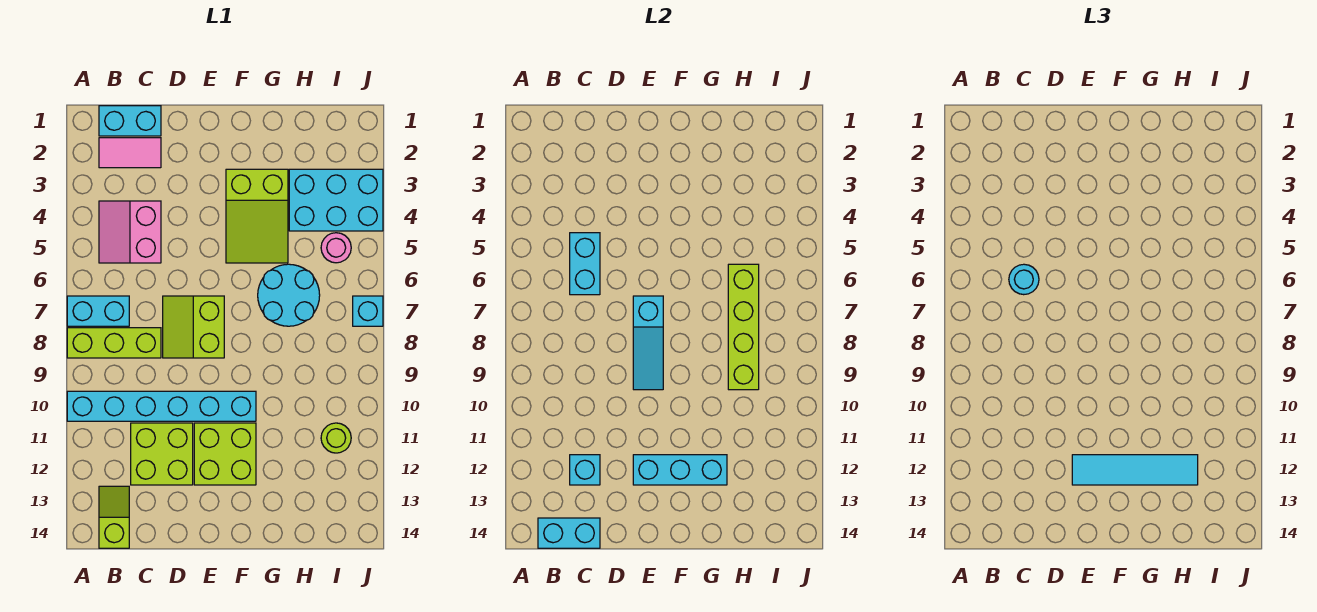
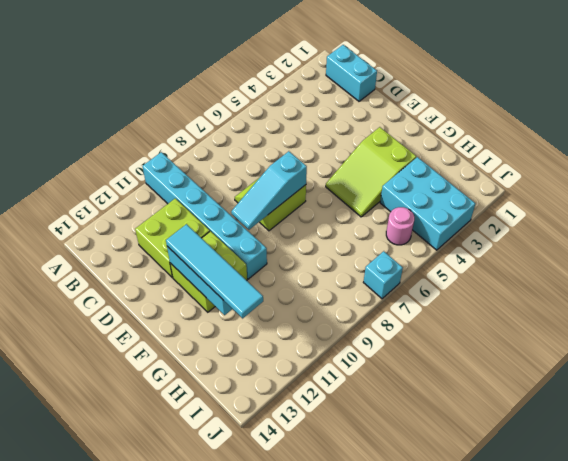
none -> cyan brick A7:B7 level 1
none -> lime brick A8:C8 level 1
none -> pink tile B2:C2 level 1

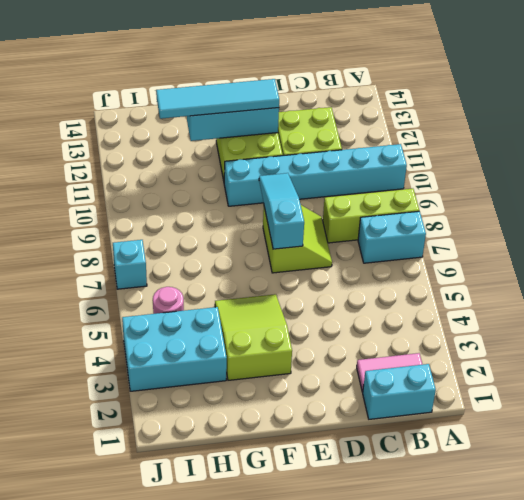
none -> pink slope B4:C5 level 1 top C
none -> lime slope B13:B14 level 1 top 14
none -> cyan round brick G6:H7 level 1

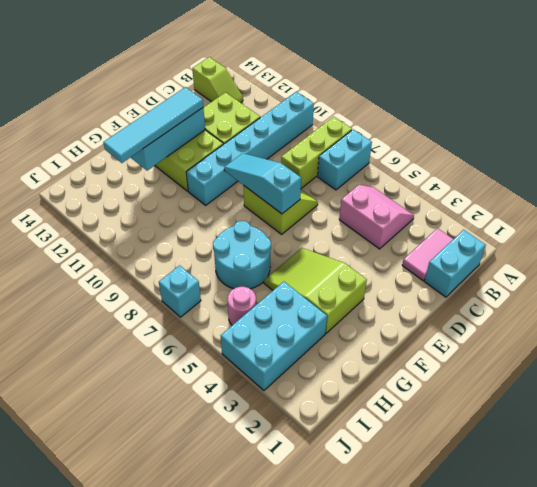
none -> lime round brick I11 level 1
none -> cyan brick B14:C14 level 2
none -> cyan brick C5:C6 level 2

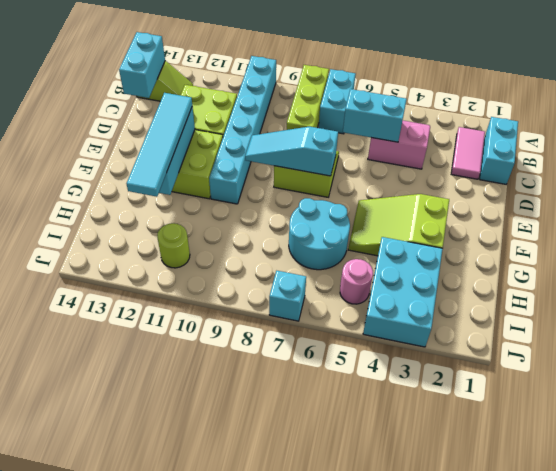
none -> cyan brick C12 level 2
none -> lime brick H6:H9 level 2
none -> cyan round brick C6 level 3

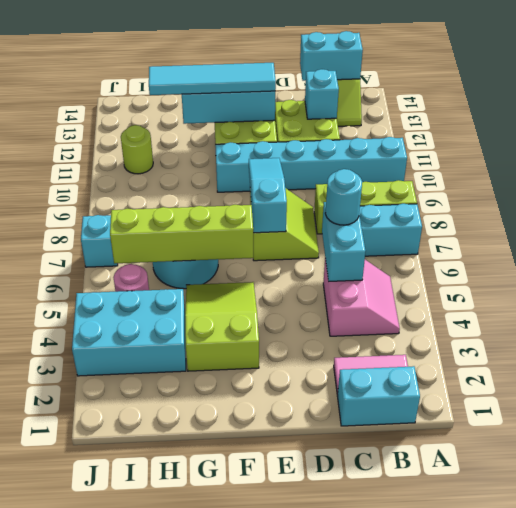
lime brick F6:I6 level 2 -> lime brick H6:H9 level 2

